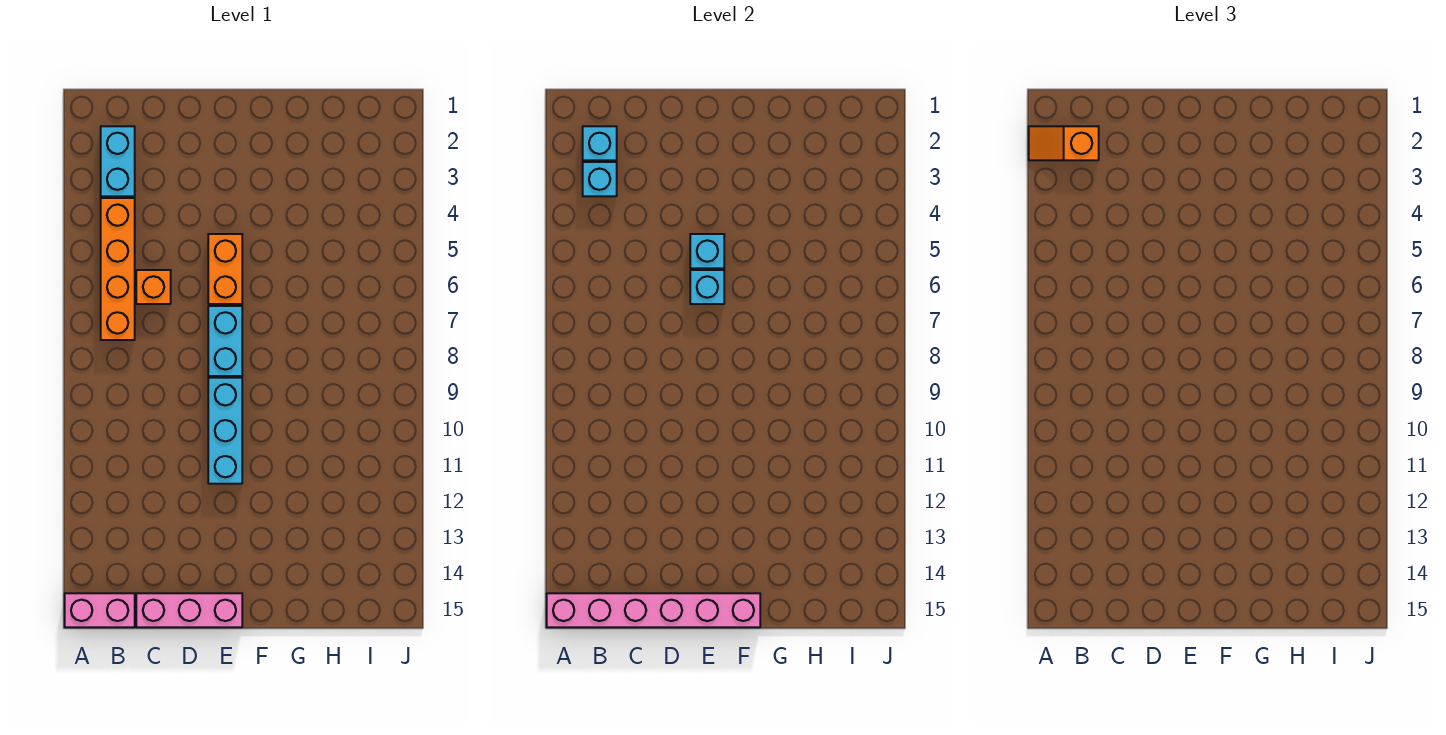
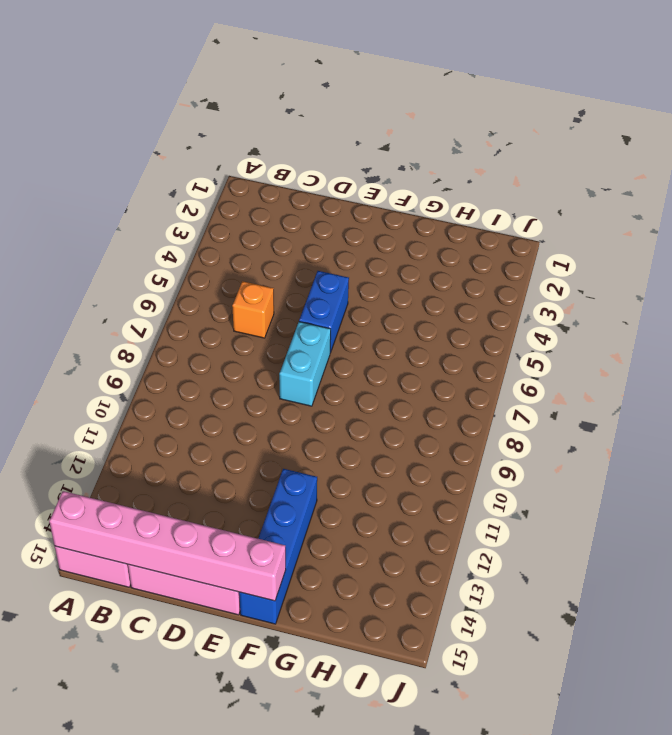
blue brick E5:E6 level 1 -> orange brick E5:E6 level 1
blue brick F12:F15 level 1 -> none
none -> cyan brick B2:B3 level 1
none -> orange brick B4:B7 level 1
none -> cyan brick E9:E11 level 1

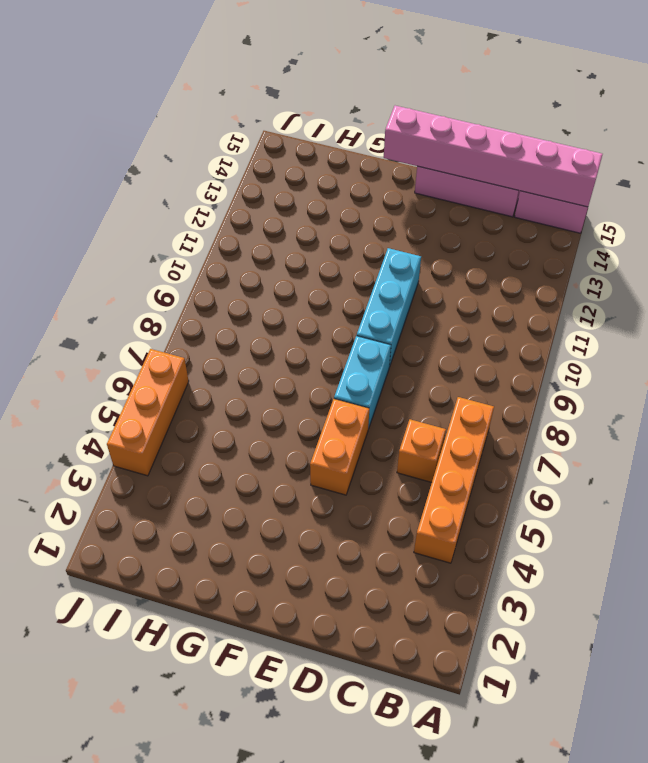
orange brick J4:J6 level 1 -> none
none -> cyan brick B2:B3 level 1
none -> cyan brick B2 level 2
none -> cyan brick B3 level 2

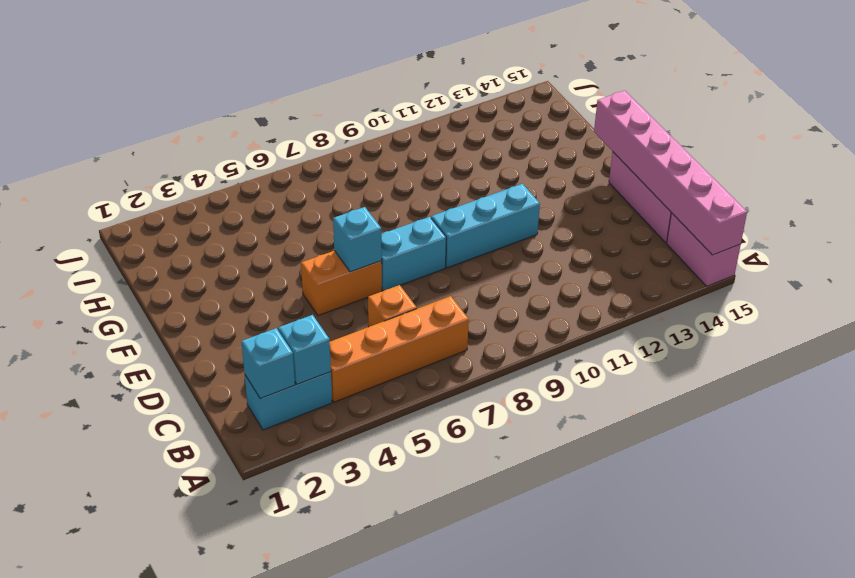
none -> cyan brick E5 level 2
none -> orange slope A2:B2 level 3 top B

